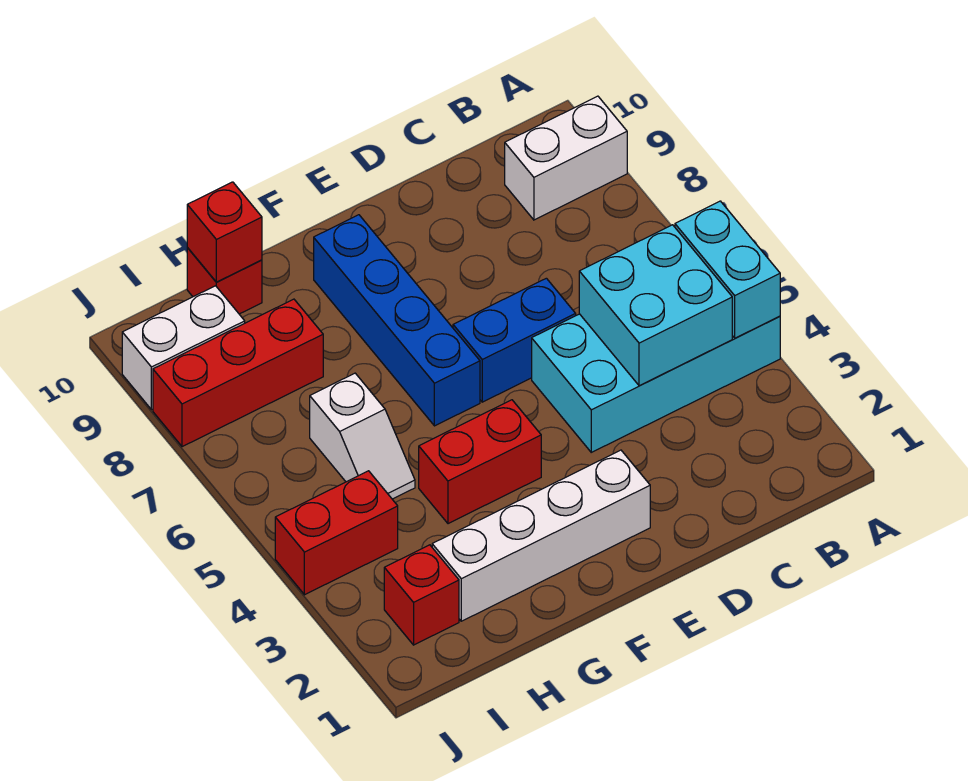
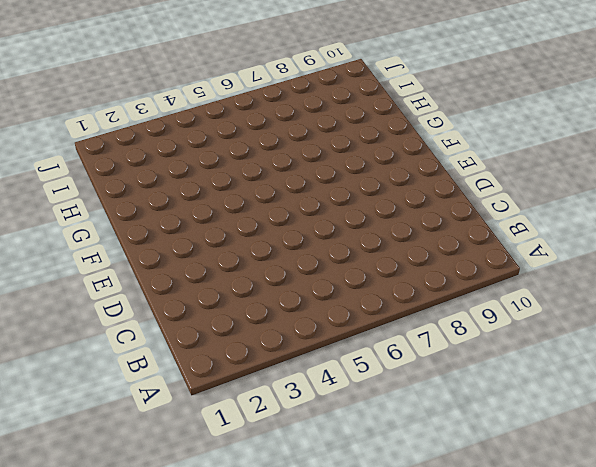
none -> cyan brick A4:D5 level 1
none -> white brick A9:B9 level 1
none -> blue brick D6:E6 level 1

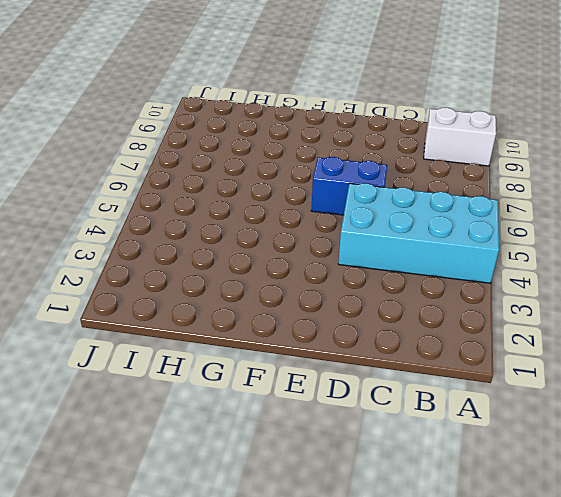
none -> white brick E2:H2 level 1
none -> red brick F4:G4 level 1
none -> blue brick F6:F9 level 1

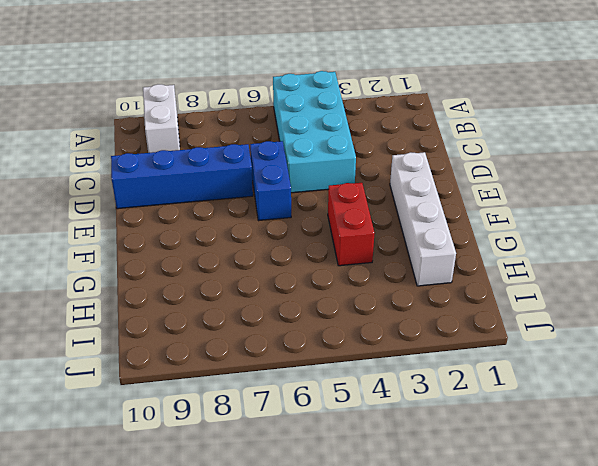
blue brick D7:D10 level 1 -> blue brick F6:F9 level 1
none -> white slope H5:H6 level 1 top 6
none -> red brick H8:J8 level 1
none -> red brick H10 level 1

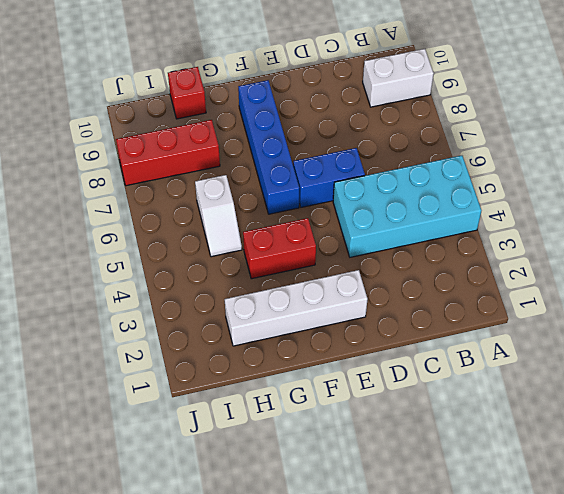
none -> red brick I2 level 1
none -> red brick I4:J4 level 1
none -> white brick I9:J9 level 1

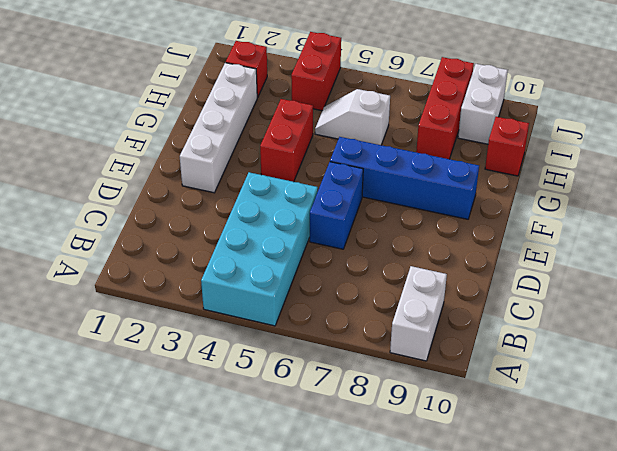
none -> cyan brick A4:A5 level 2
none -> cyan brick B4:C5 level 2
none -> red brick H10 level 2

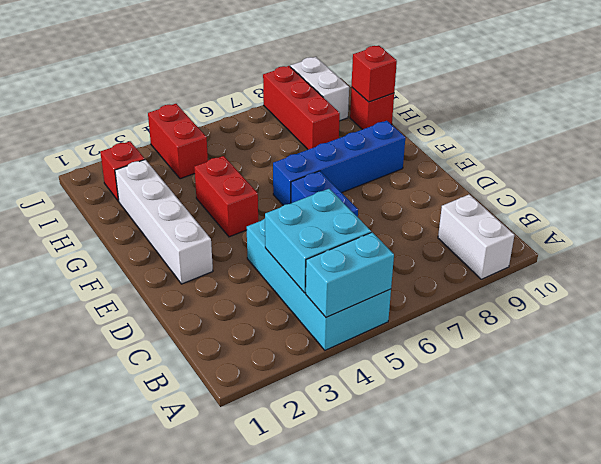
none -> white slope H5:H6 level 1 top 6

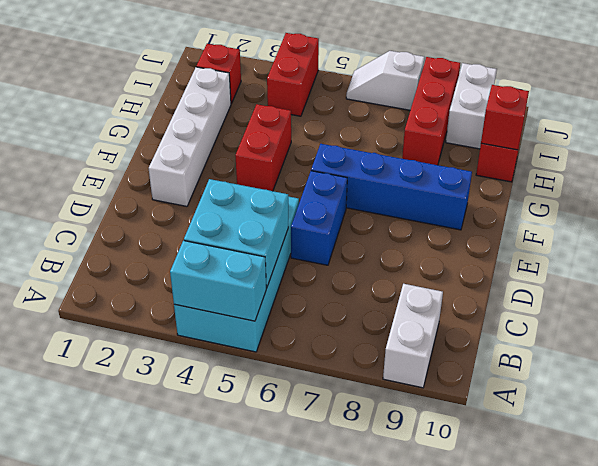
white slope J6:J7 level 1 top 7 -> white slope H5:H6 level 1 top 6

